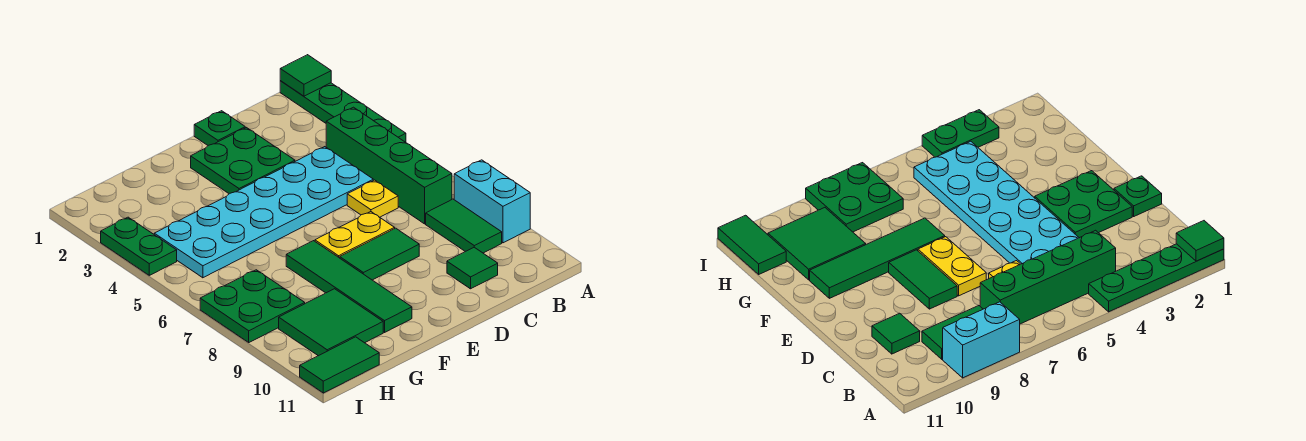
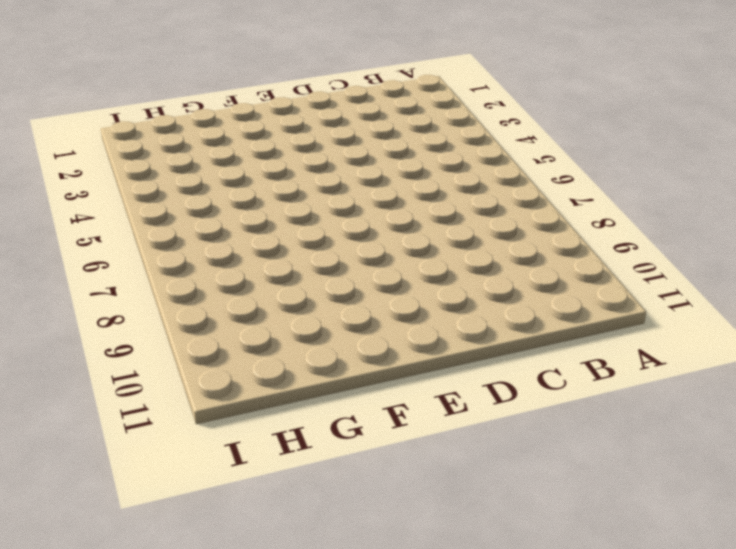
none -> green plate A1:A4 level 1
none -> cyan brick A8:A9 level 1
none -> green brick B4:B7 level 1

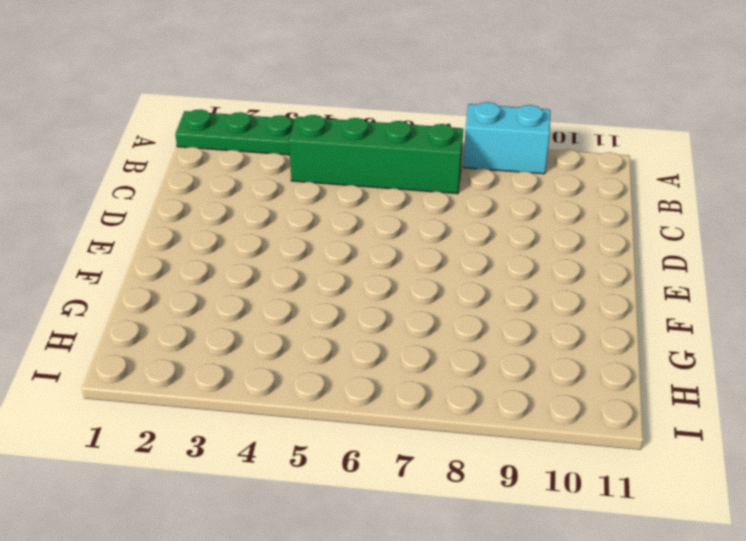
none -> green tile B8:B9 level 1
none -> cyan plate C4:H5 level 1
none -> yellow plate C6 level 1

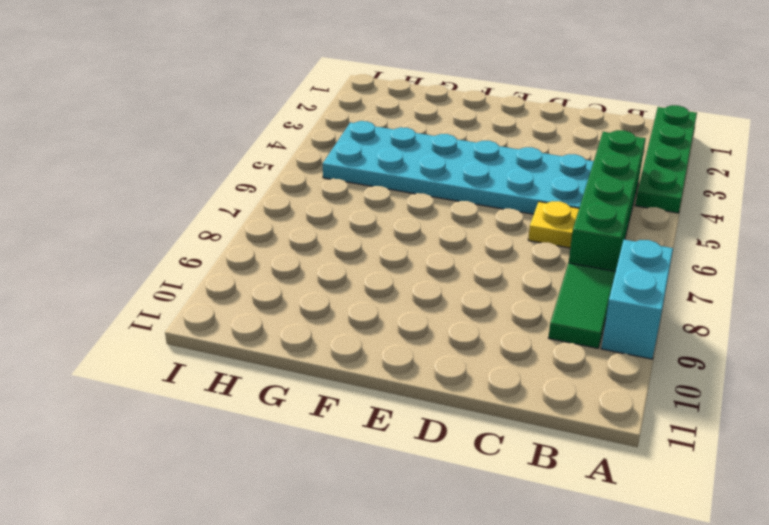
none -> green tile C10 level 1
none -> green plate D1 level 1
none -> green plate D2:E3 level 1

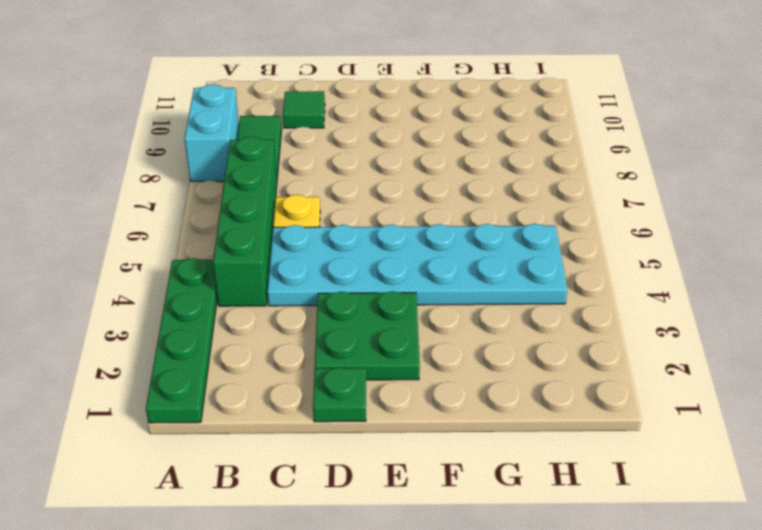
none -> yellow plate D7:E7 level 1
none -> green tile D8:E8 level 1
none -> green tile F7:F10 level 1

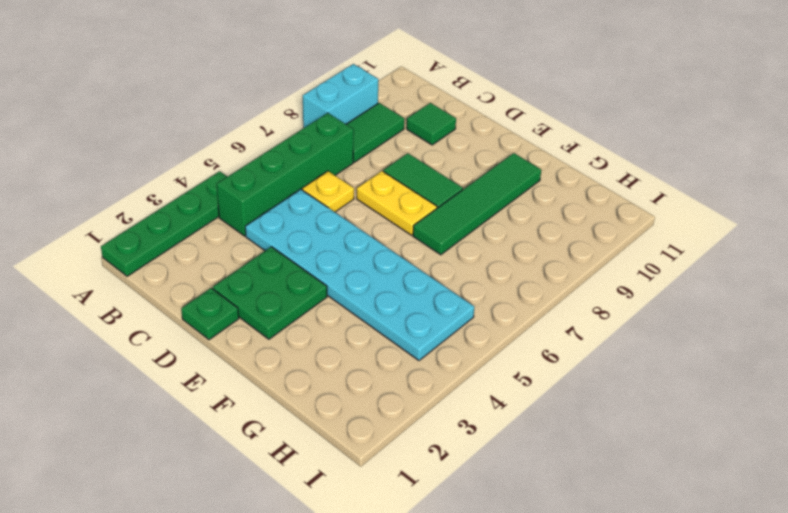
none -> green tile G9:H10 level 1
none -> green plate H7:I8 level 1
none -> green tile H11:I11 level 1

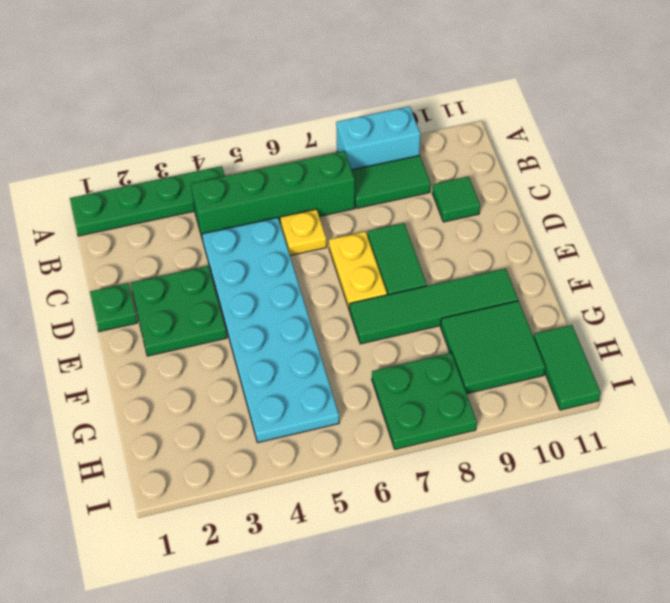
none -> green plate I3:I4 level 1
none -> green tile A1 level 2

